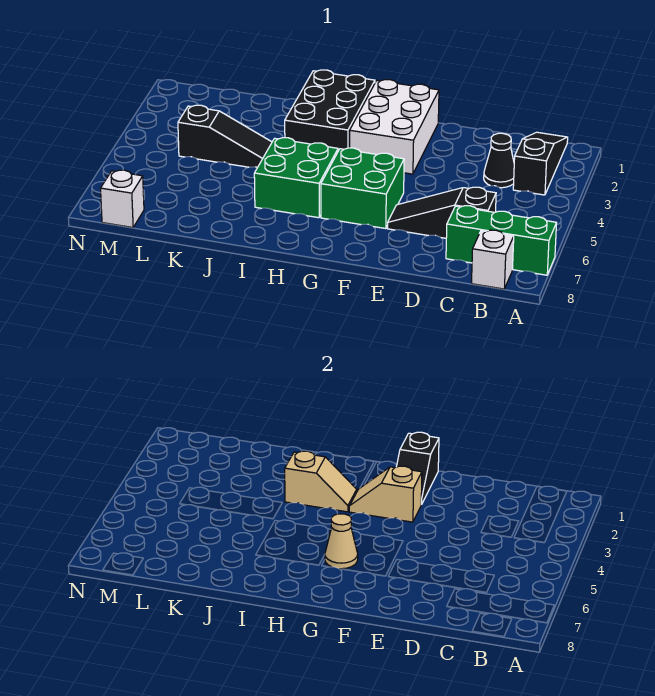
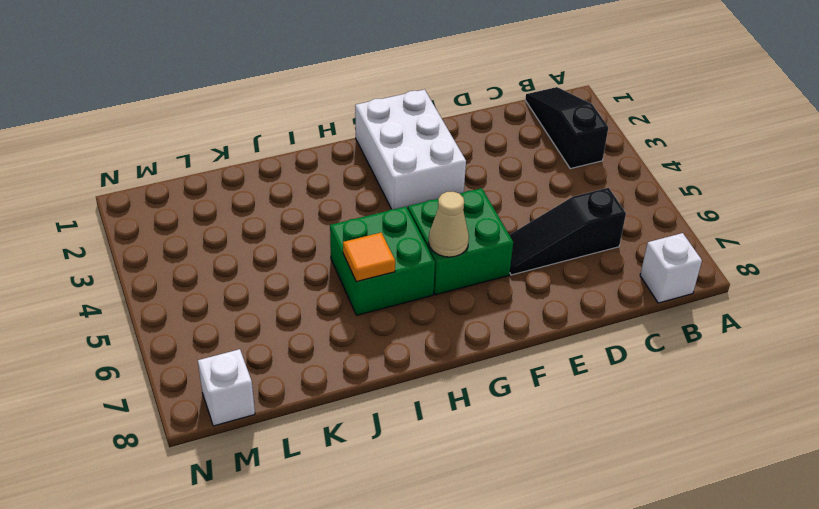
orange tile I6 level 2 -> none
none -> green brick A7:C7 level 1
none -> black cone C3 level 1
none -> black brick H1:I3 level 1

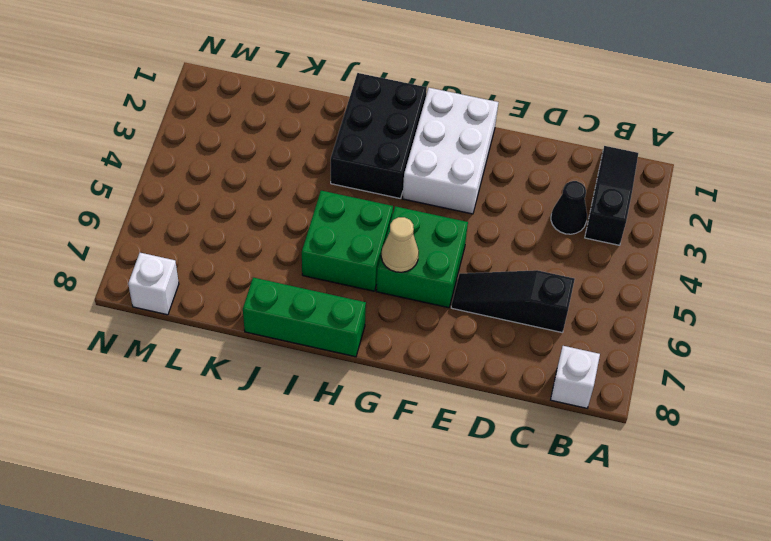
green brick H8:J8 level 1 -> green brick A7:C7 level 1
none -> black slope J4:L4 level 1 top L
none -> black slope F1:F2 level 2 top 1
none -> tan slope F3:G3 level 2 top F

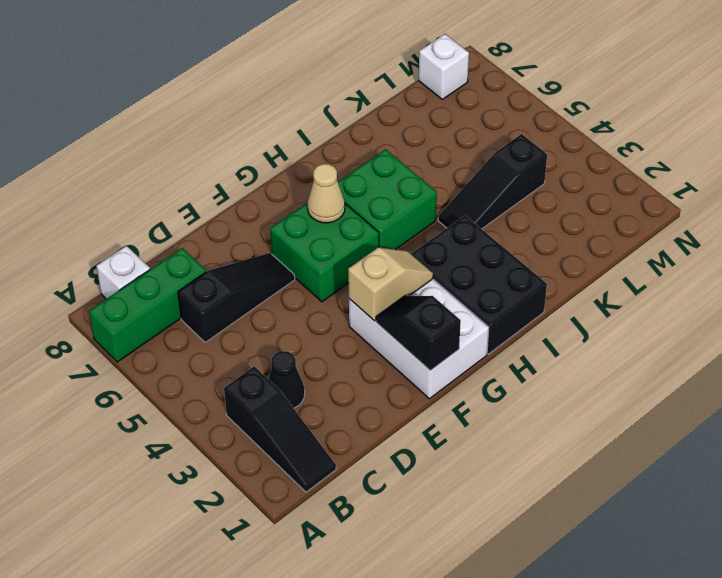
none -> tan slope H3:I3 level 2 top I

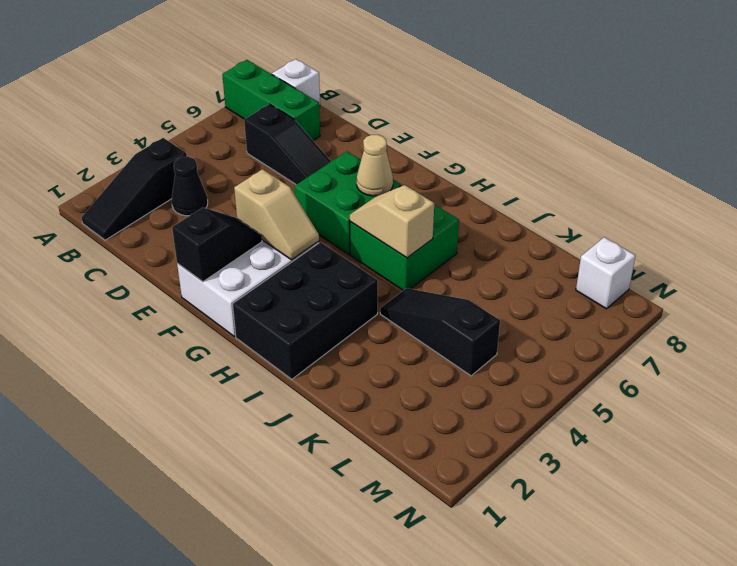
tan slope H5:I5 level 2 top I -> tan slope H3:I3 level 2 top I

